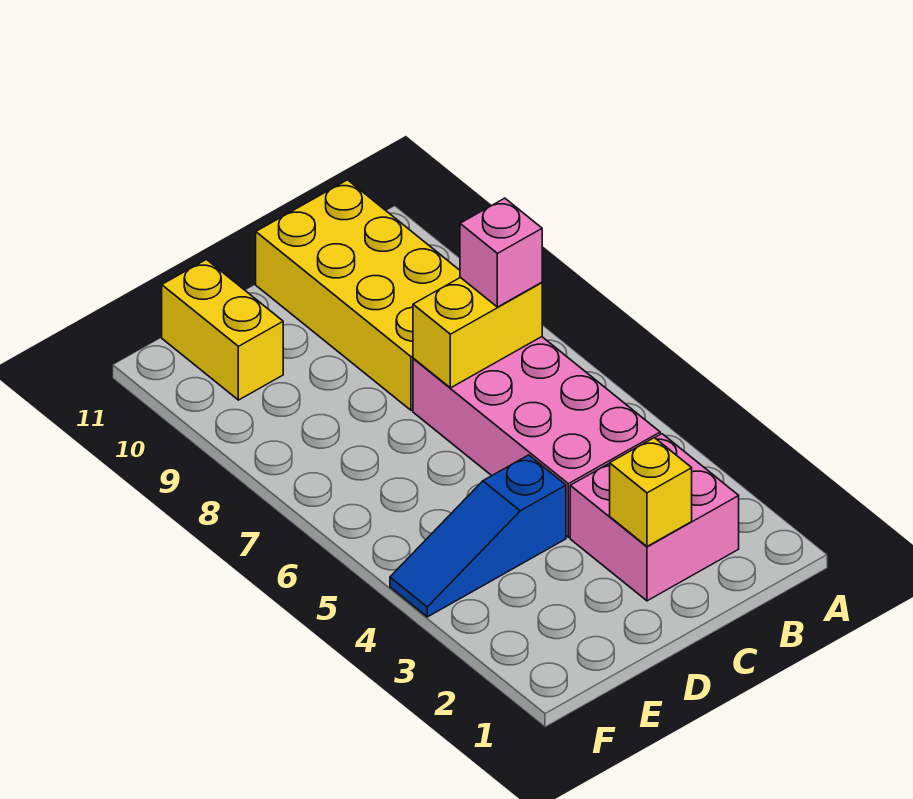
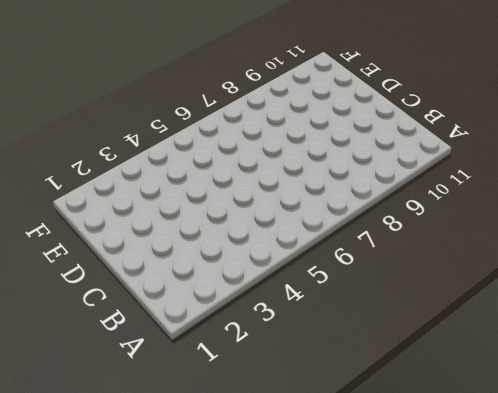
none -> pink brick B2:C3 level 1
none -> pink brick B4:C7 level 1

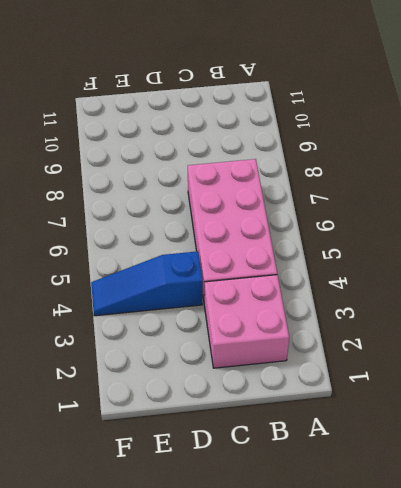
none -> yellow brick B8:C11 level 1
none -> yellow brick E10:E11 level 1

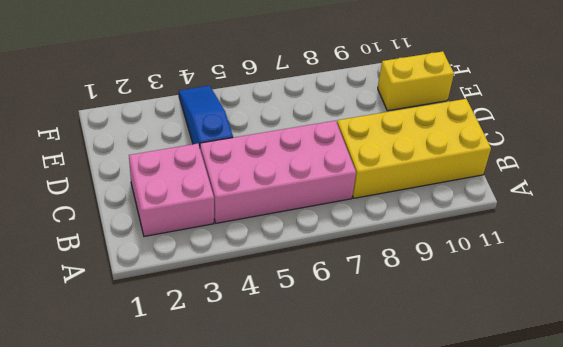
none -> yellow brick B7:C7 level 2
none -> yellow brick C2 level 2

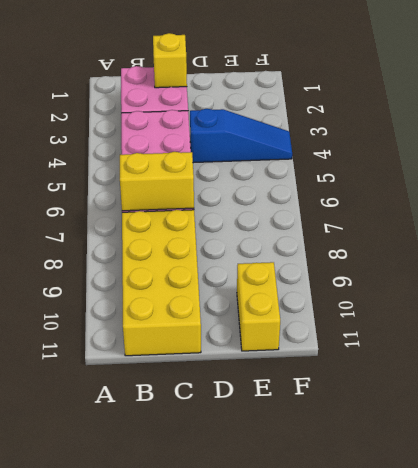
none -> pink brick B7 level 3

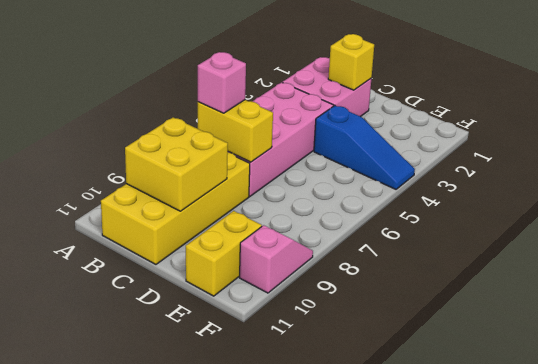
yellow brick B9:C10 level 2 -> none
pink slope F9:F10 level 1 top 10 -> none

